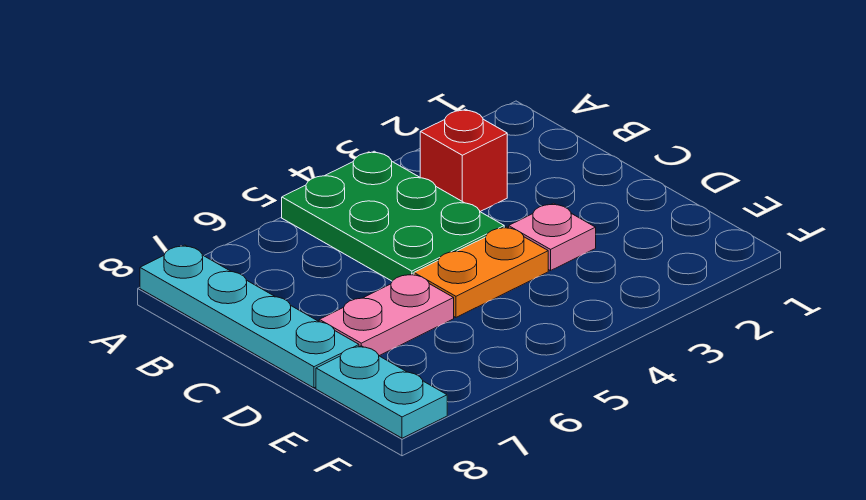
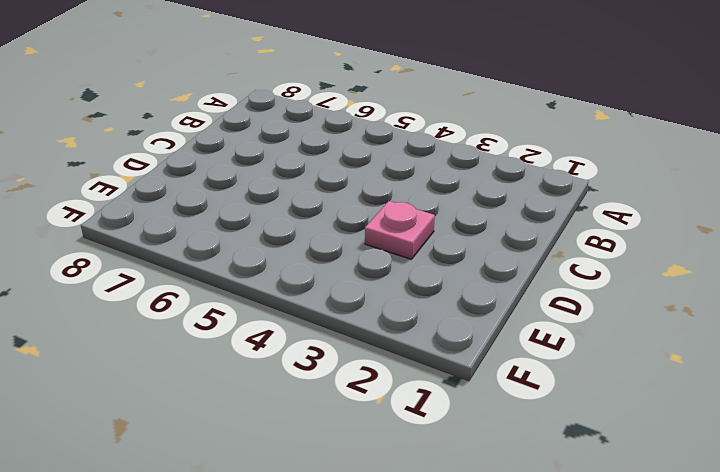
none -> green plate A4:C5 level 1
none -> cyan plate A8:D8 level 1

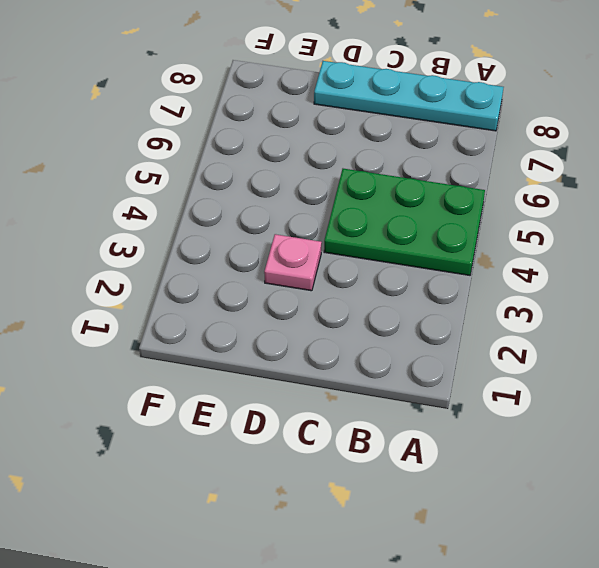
none -> red brick B3 level 1
none -> orange plate D4:D5 level 1

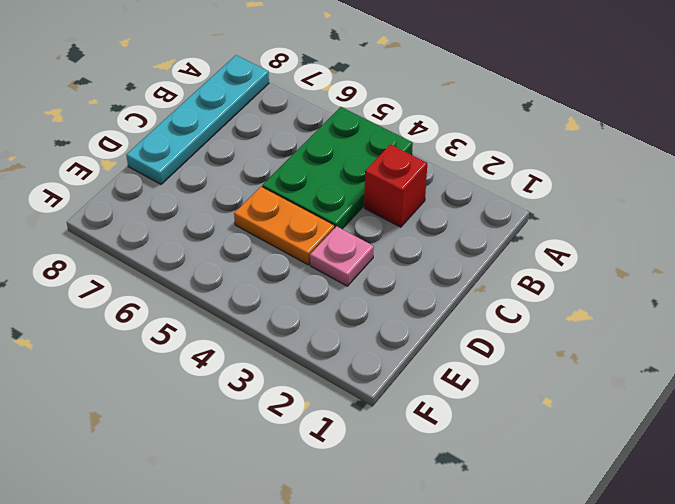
none -> pink plate D6:D7 level 1
none -> cyan plate E8:F8 level 1

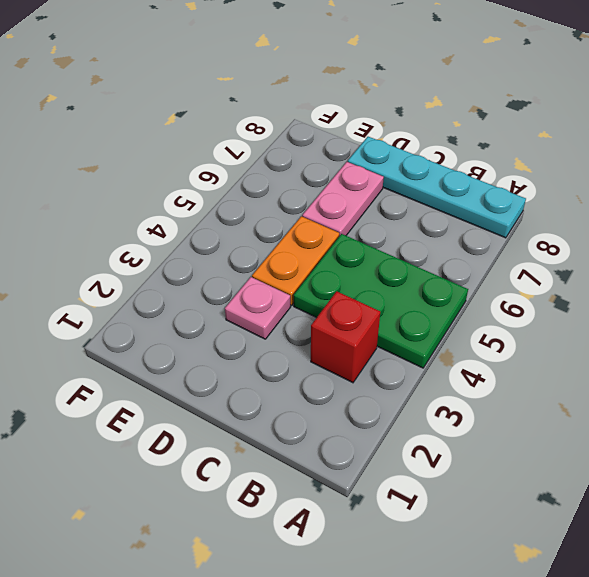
none -> cyan plate E8:F8 level 1

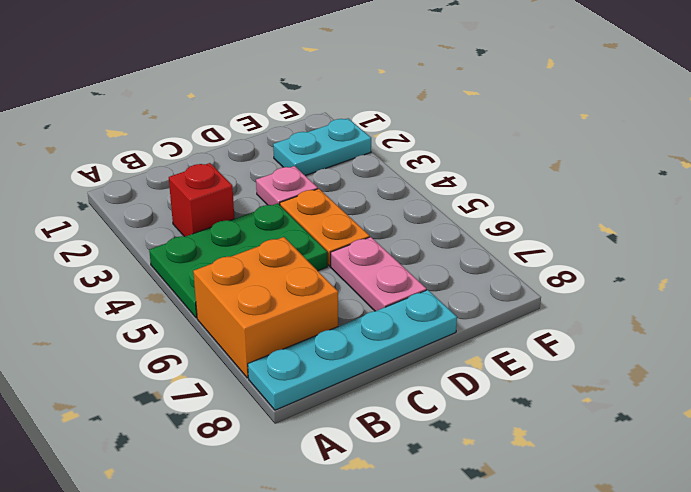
orange brick A6:B7 level 1 -> none
cyan plate E2:F2 level 1 -> cyan plate E8:F8 level 1

